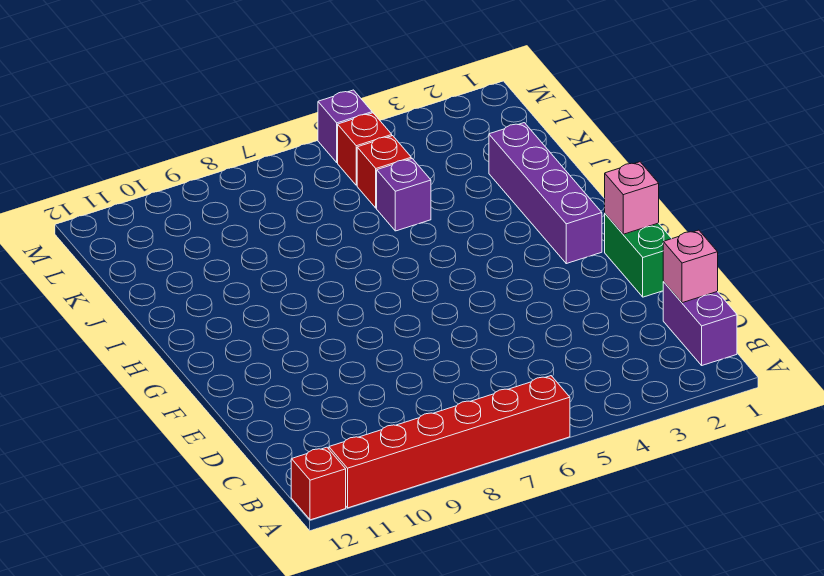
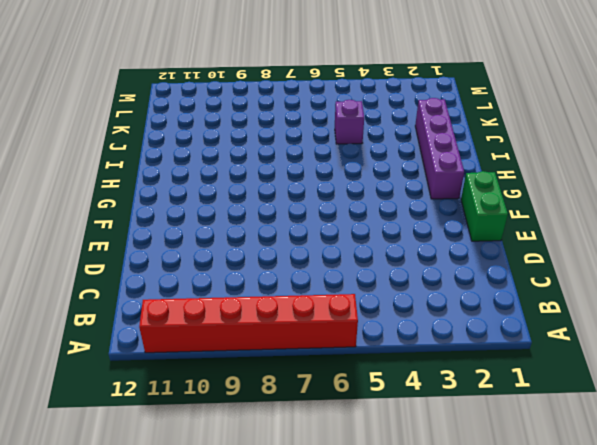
none -> red brick A12 level 1
none -> purple brick B1:C1 level 1

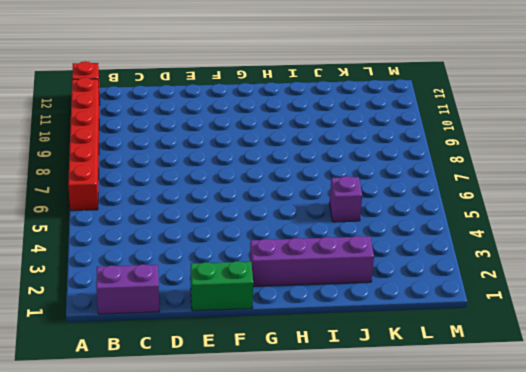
none -> red brick K5 level 1
none -> red brick L5 level 1

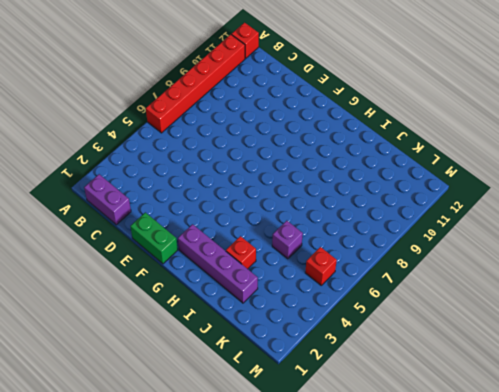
red brick I3 level 1 -> red brick K5 level 1
none -> purple brick M5 level 1
none -> pink brick C1 level 2

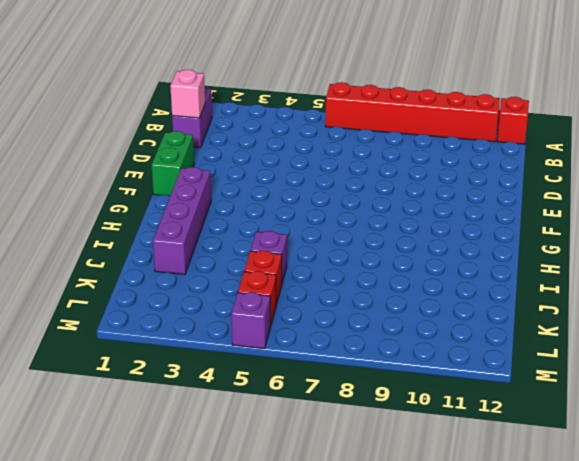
none -> pink brick F1 level 2

